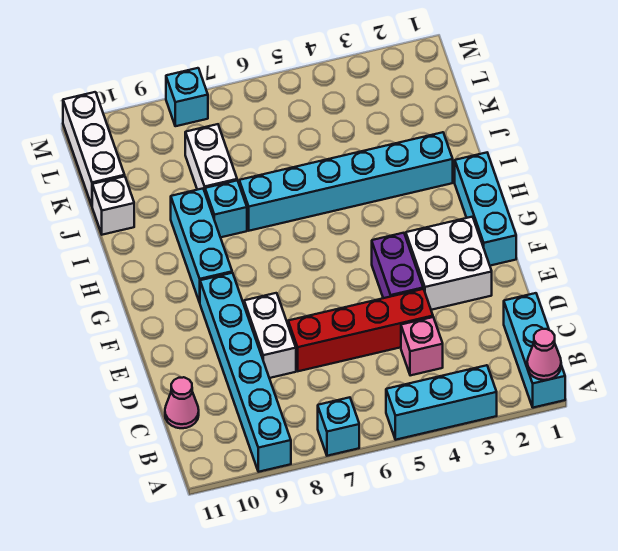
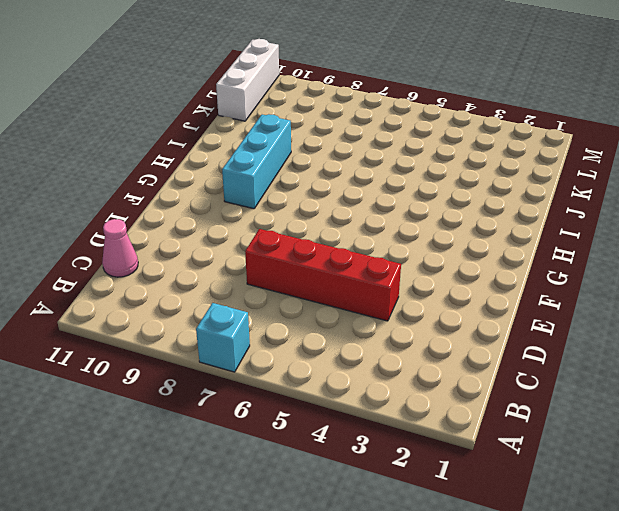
none -> cyan brick A1:C1 level 1
none -> cyan brick A3:A5 level 1
none -> cyan brick A9:F9 level 1

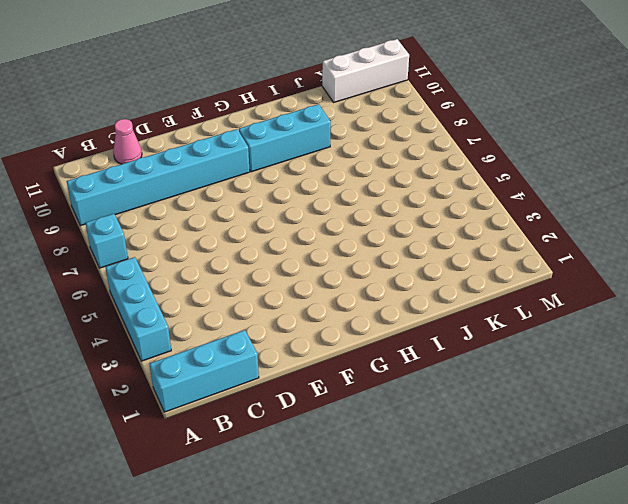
none -> pink brick C4 level 1
none -> red brick D4:D7 level 1
none -> white brick D8:E8 level 1

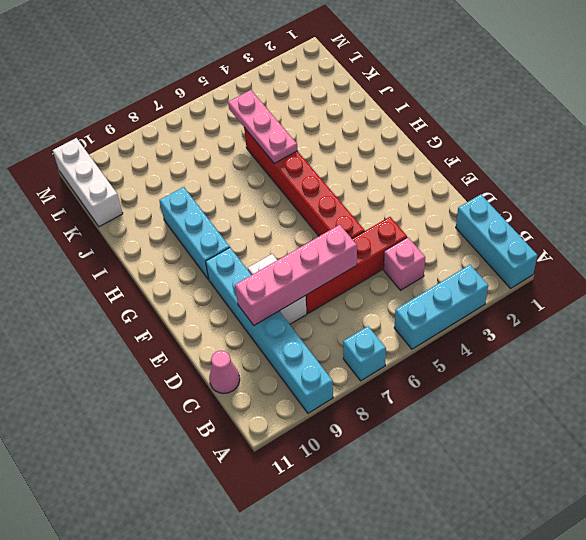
pink brick D6:D9 level 2 -> none
red brick E5:J5 level 1 -> cyan brick I2:I7 level 1
pink plate I5:K5 level 2 -> none
none -> white brick E2:F3 level 1
none -> purple brick E4:F4 level 1
none -> cyan brick F1:H1 level 1

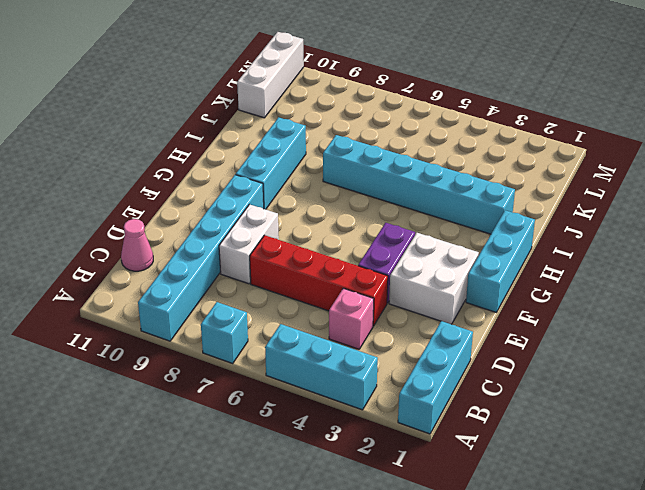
none -> cyan brick I8 level 1
none -> white brick J8:K8 level 1
none -> white brick J11 level 1

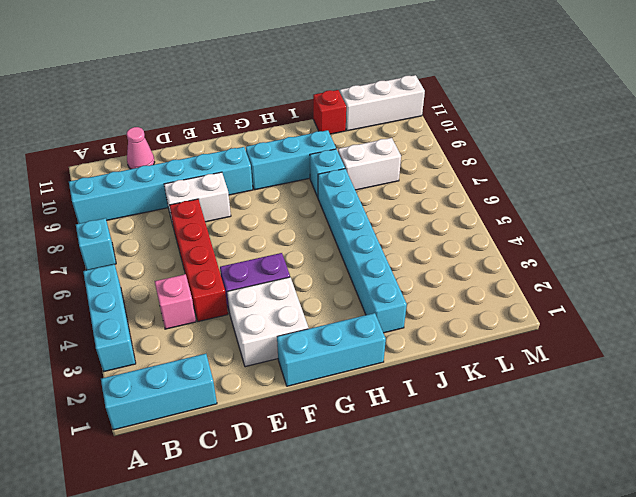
red brick J11 level 1 -> white brick J11 level 1
none -> cyan brick M8 level 1
none -> pink cone A1 level 2

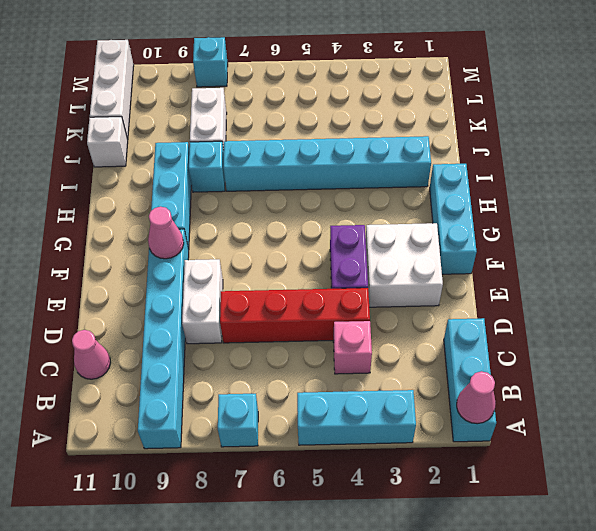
pink cone F9 level 2 -> none

